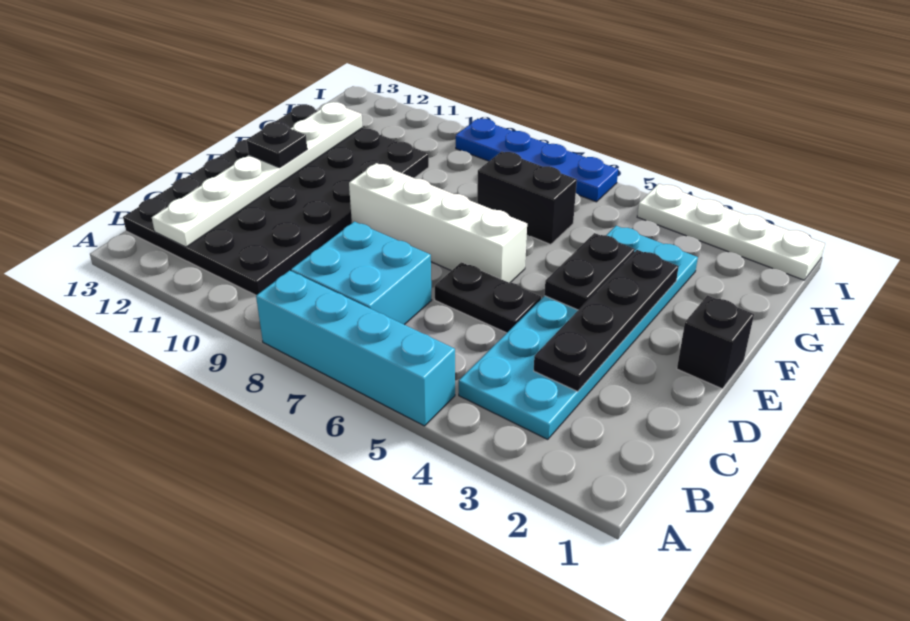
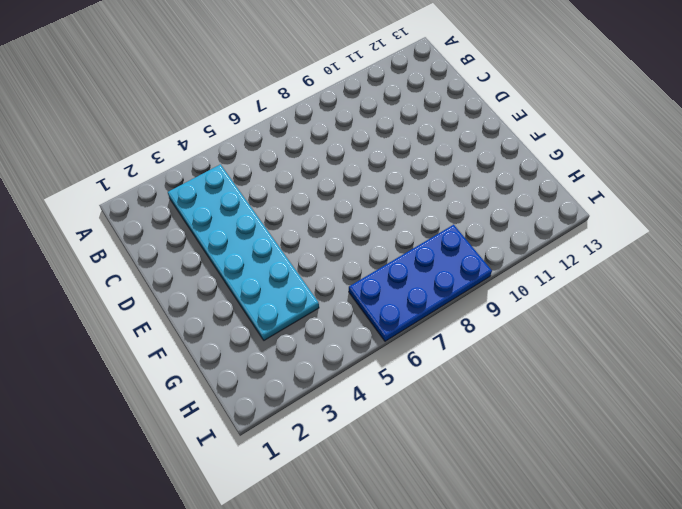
blue plate H6:I9 level 1 -> blue plate I6:I9 level 1
none -> cyan brick A5:A8 level 1
none -> cyan brick B7:C8 level 1
none -> black plate B10:G13 level 1

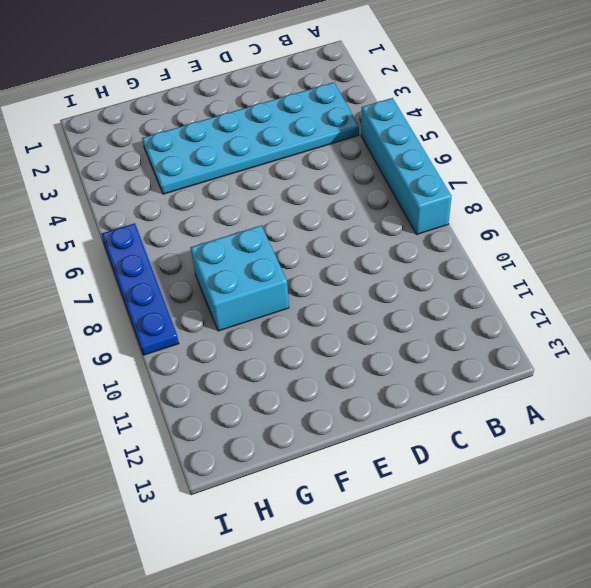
cyan brick F8:G9 level 1 -> cyan brick B7:C8 level 1
none -> black plate B10:G13 level 1
none -> black plate D5:D6 level 1
none -> black brick E1 level 1

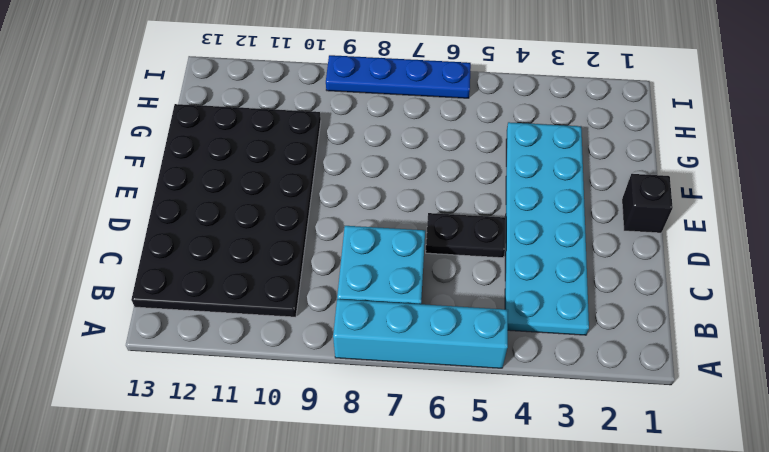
none -> white brick E6:E9 level 1
none -> black brick G6:G7 level 1
none -> white plate I1:I4 level 1

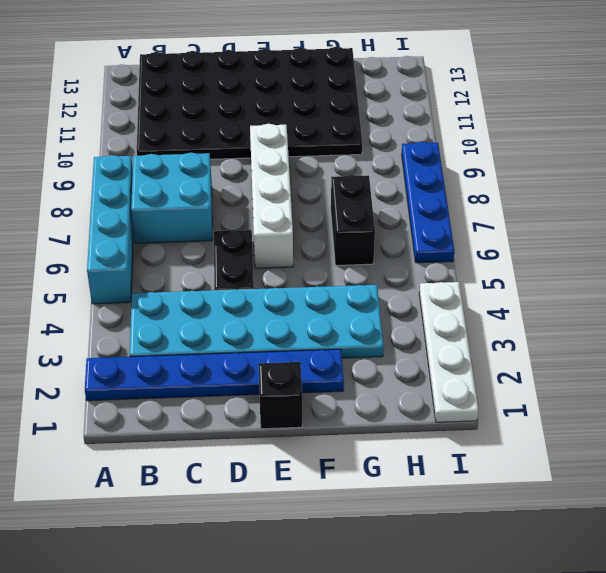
blue plate A2:F2 level 1 -> none
none -> white plate B12:G12 level 2
none -> black plate C3:F3 level 2
none -> black plate E4:F4 level 2

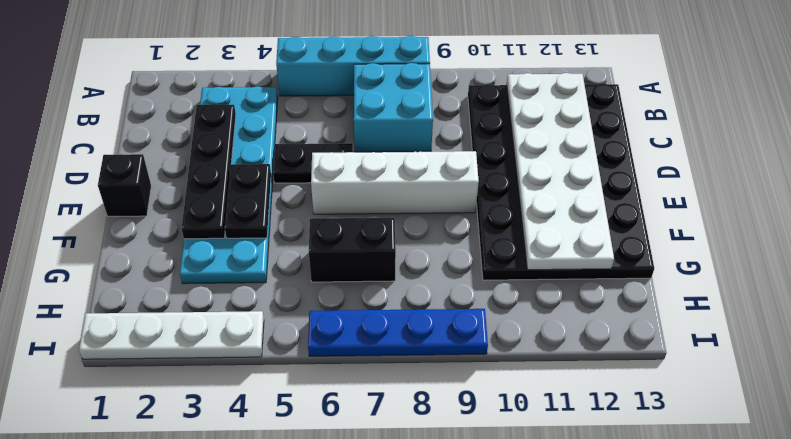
white plate B11:G12 level 2 -> white plate B12:G12 level 2
none -> black plate E12 level 3

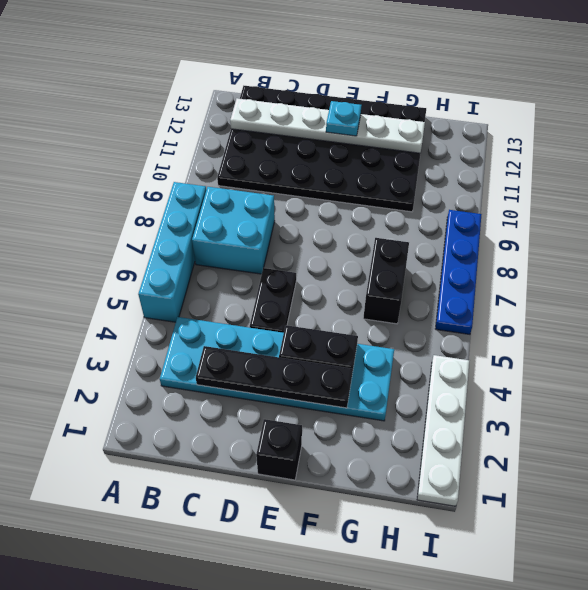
cyan plate E12 level 3 -> black plate E12 level 3
none -> white brick E6:E9 level 1

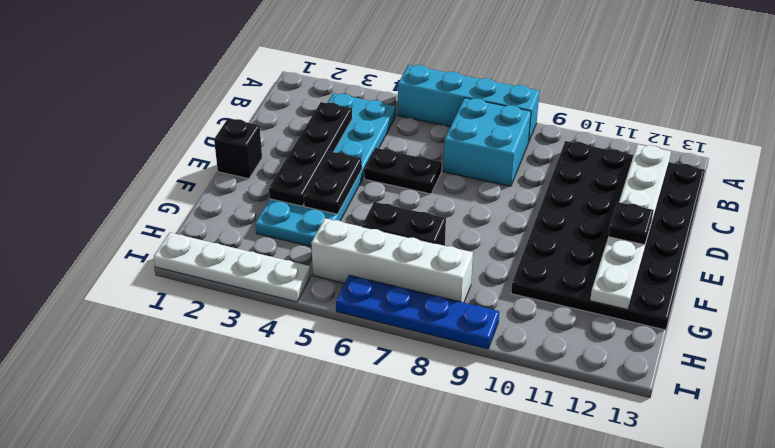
white brick H5:H8 level 1 -> white brick E6:E9 level 1

